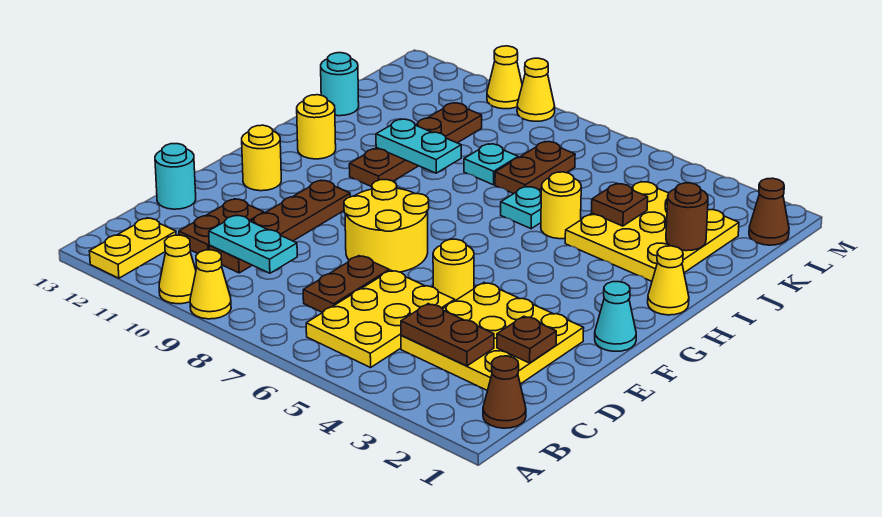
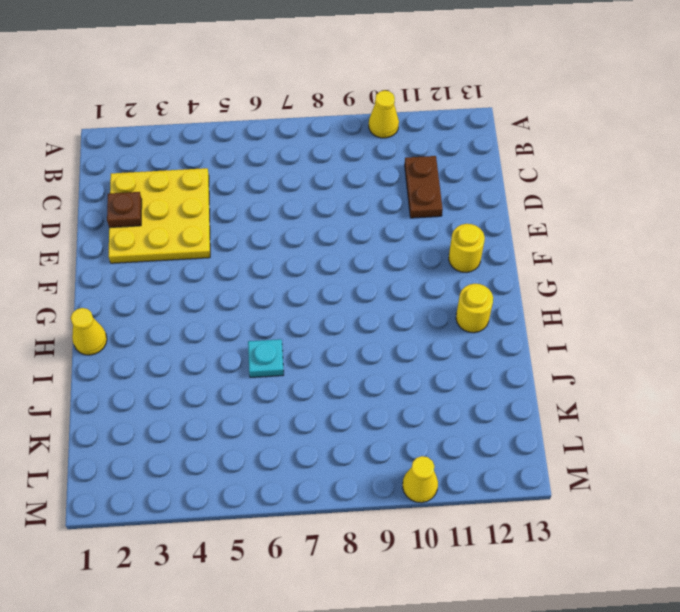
none -> yellow cone A9 level 1
none -> yellow plate A12:B12 level 1
none -> brown cone B1 level 1
none -> yellow plate B5:D6 level 1

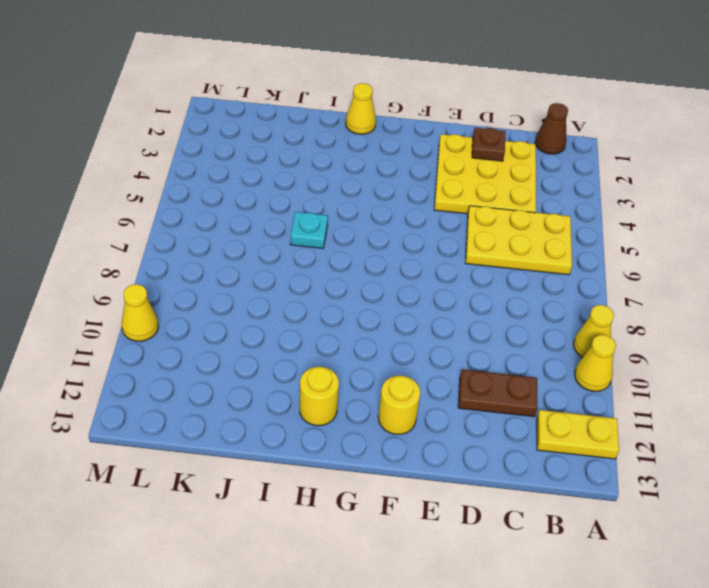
none -> brown plate C7:D7 level 1
none -> brown plate C10:F10 level 1
none -> cyan round brick D13 level 1
none -> yellow round brick E5 level 1

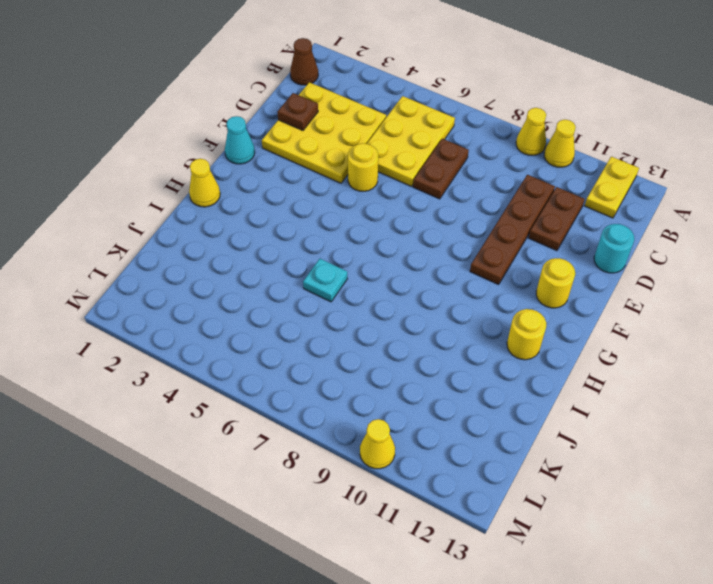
none -> yellow round brick E7:F8 level 1
none -> brown plate H10:K10 level 1
none -> yellow plate I2:K4 level 1
none -> yellow round brick I5 level 1

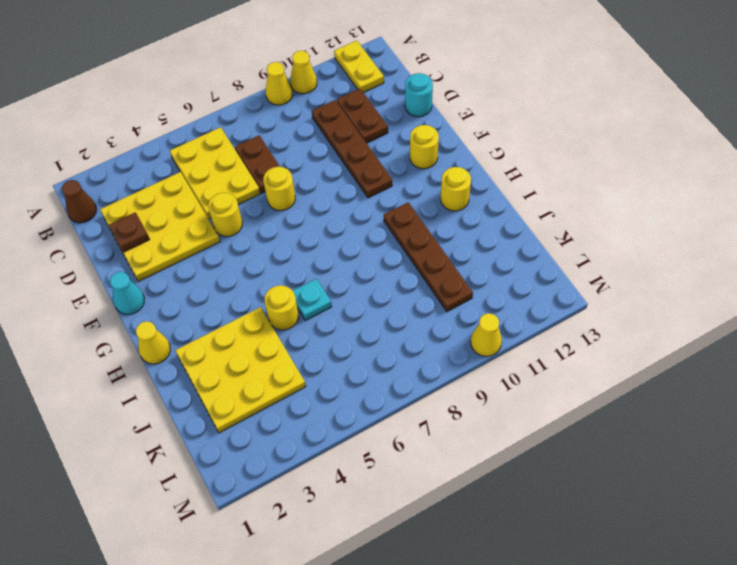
yellow round brick E7 level 1 -> yellow round brick E7:F8 level 1
none -> brown plate J7:K7 level 1
none -> cyan plate J8 level 1
none -> cyan round brick J13 level 1
none -> brown cone L1 level 1

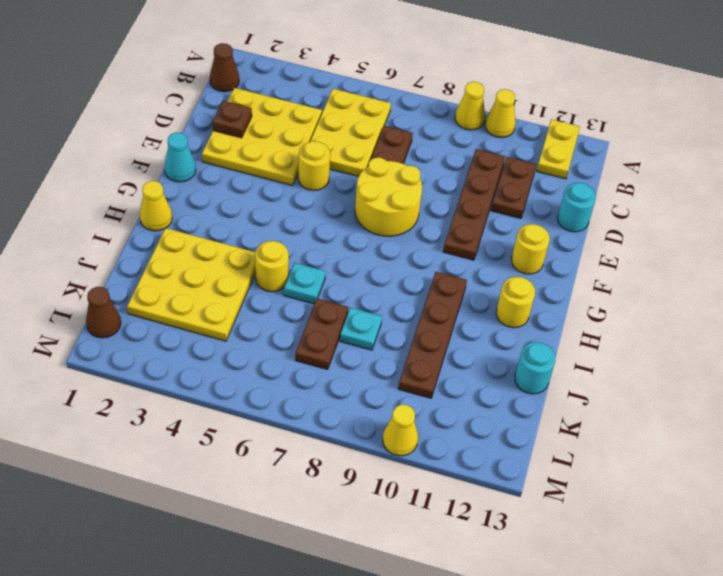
none -> yellow cone M9 level 1
none -> brown plate C3:C4 level 2
none -> cyan plate C9:C10 level 2
none -> cyan plate I9:I10 level 2

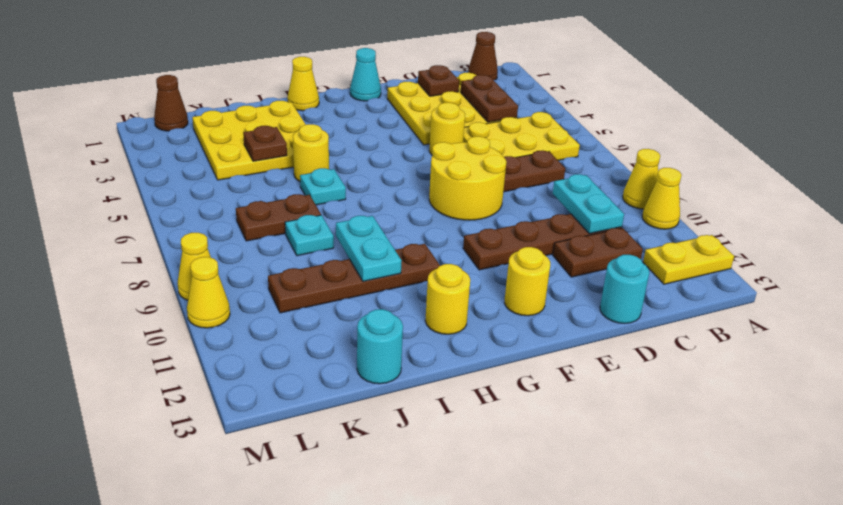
none -> brown round brick J2 level 2

